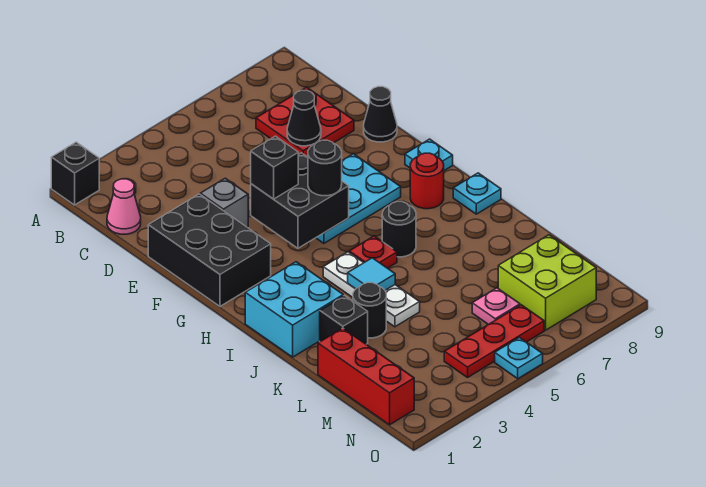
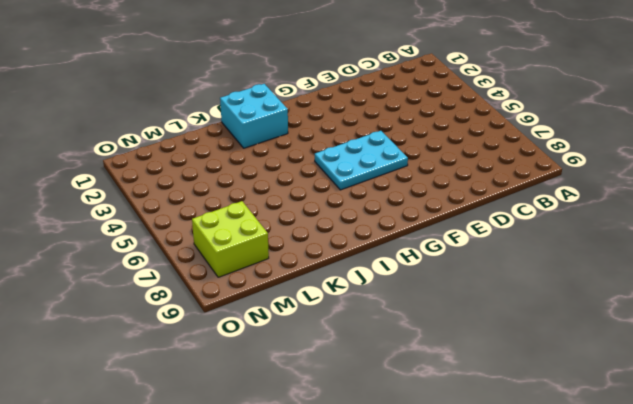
cyan plate F5:H6 level 1 -> cyan plate F5:G7 level 1
none -> black brick A1 level 1
none -> pink cone C1 level 1
none -> red plate C7:D8 level 1

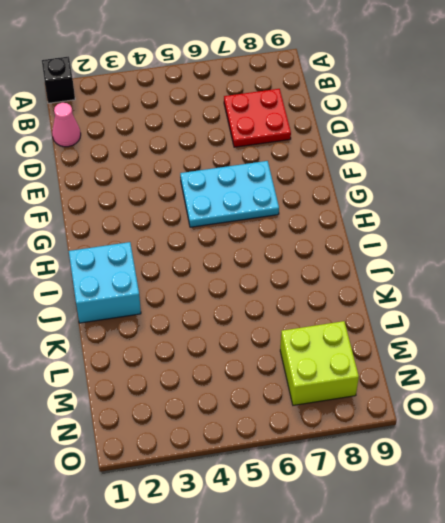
none -> black brick E1:G2 level 1
none -> grey brick E3 level 1
none -> black cone E9 level 1

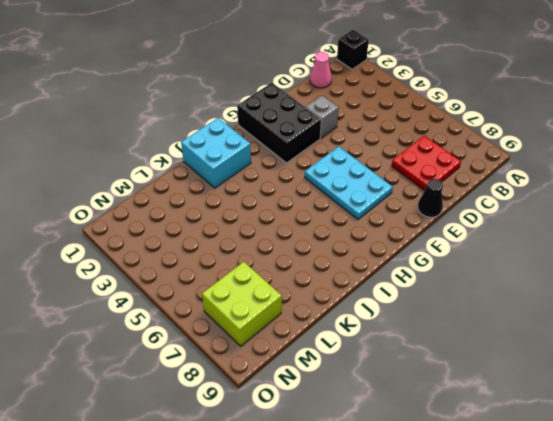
black brick F1:G3 level 1 -> black brick E1:G2 level 1
none -> cyan plate G9 level 1
none -> red round brick H8 level 1
none -> white plate I4:K4 level 1

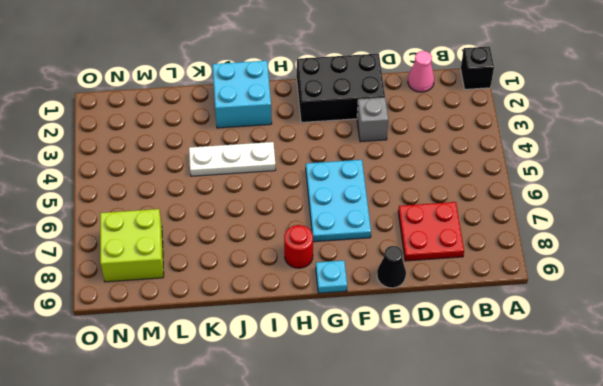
none -> red plate I5 level 1
none -> black round brick I6 level 1
none -> cyan plate I9 level 1

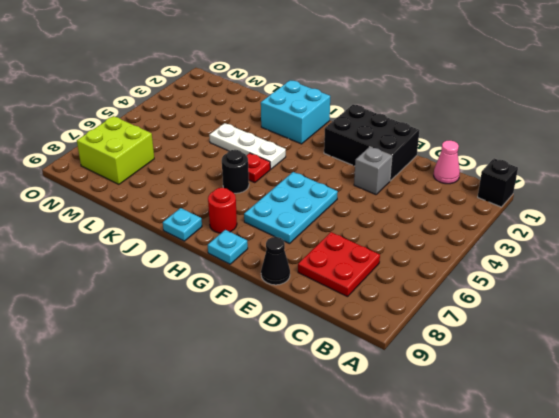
none -> black brick K2 level 1
none -> black round brick K3 level 1
none -> red brick L1:N1 level 1

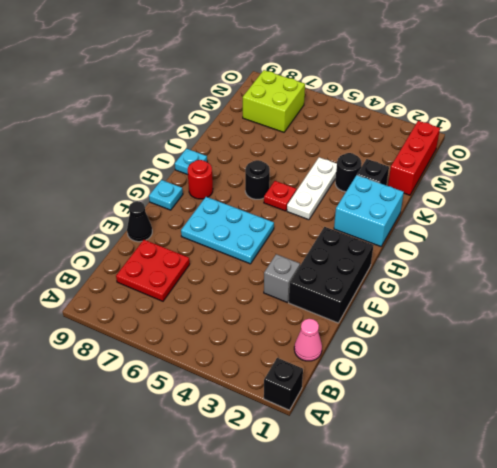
none -> pink plate M6 level 1
none -> red plate N4:N6 level 1
none -> cyan plate O5 level 1

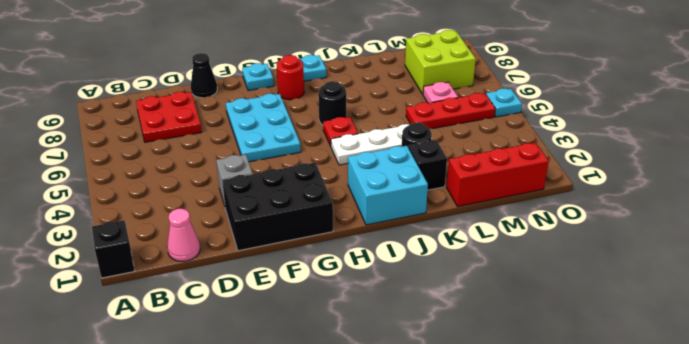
red plate L5:N5 level 1 -> red plate N4:N6 level 1
none -> black cone D7 level 2
none -> black brick F4:G5 level 2
none -> cyan tile J4 level 2

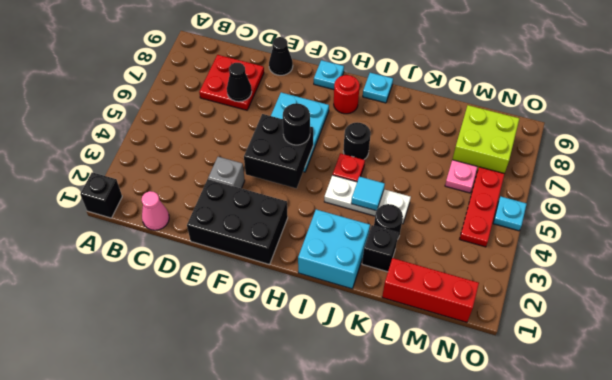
none -> black brick F4 level 3

